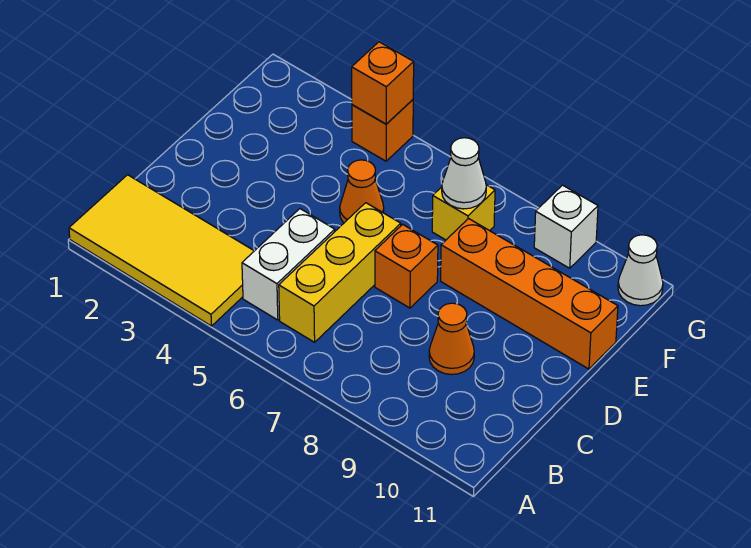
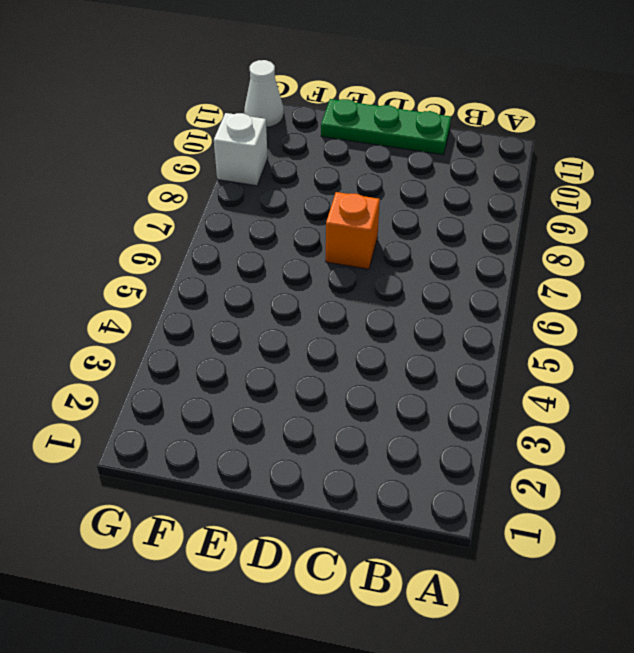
green plate C11:E11 level 1 -> orange brick E8:E11 level 1
none -> yellow tile A1:B4 level 1
none -> white brick B5:C5 level 1
none -> yellow brick B6:D6 level 1

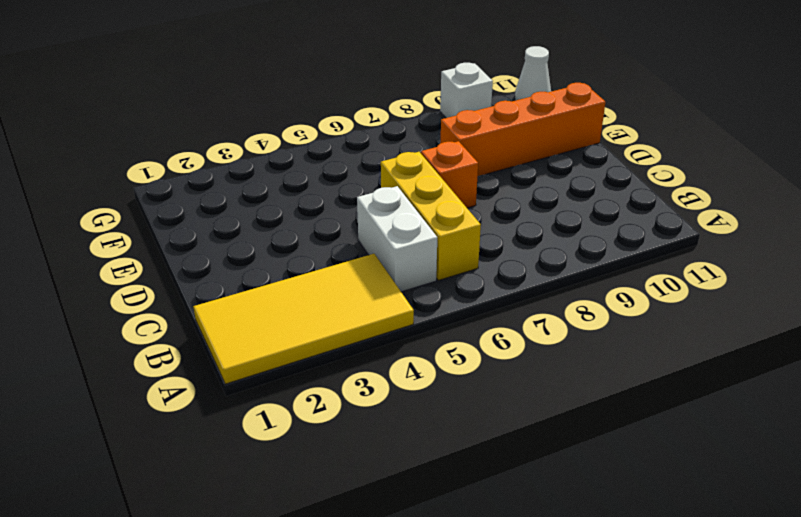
none -> orange cone C9 level 1
none -> orange cone E5 level 1
none -> yellow brick F7 level 1

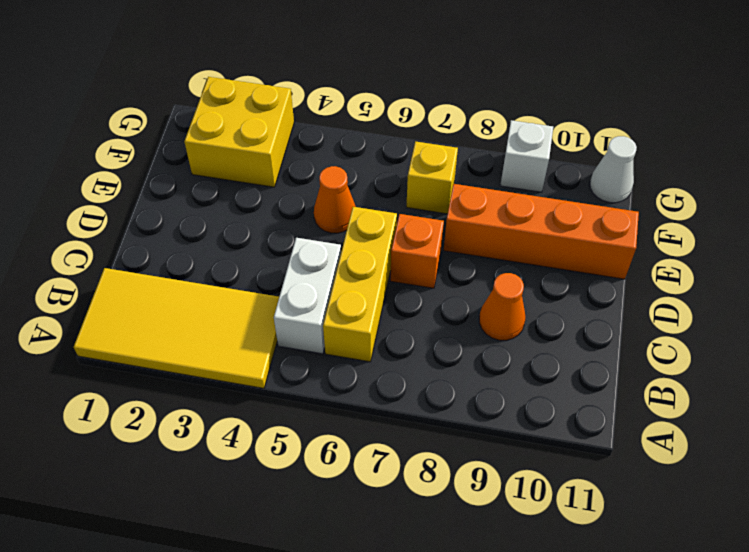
yellow brick F2:G3 level 1 -> none
none -> orange brick G4 level 1
none -> white cone F7 level 2
none -> orange brick G4 level 2

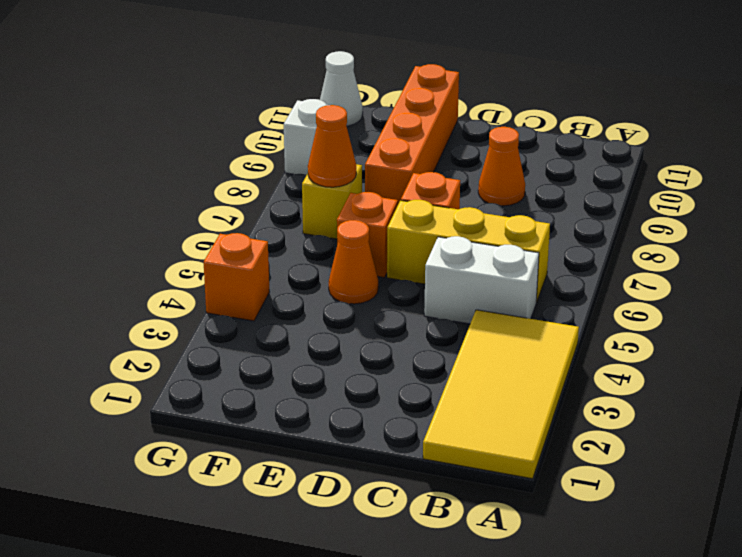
orange brick E6 level 1 -> orange brick G4 level 2
orange cone F7 level 2 -> white cone F7 level 2

